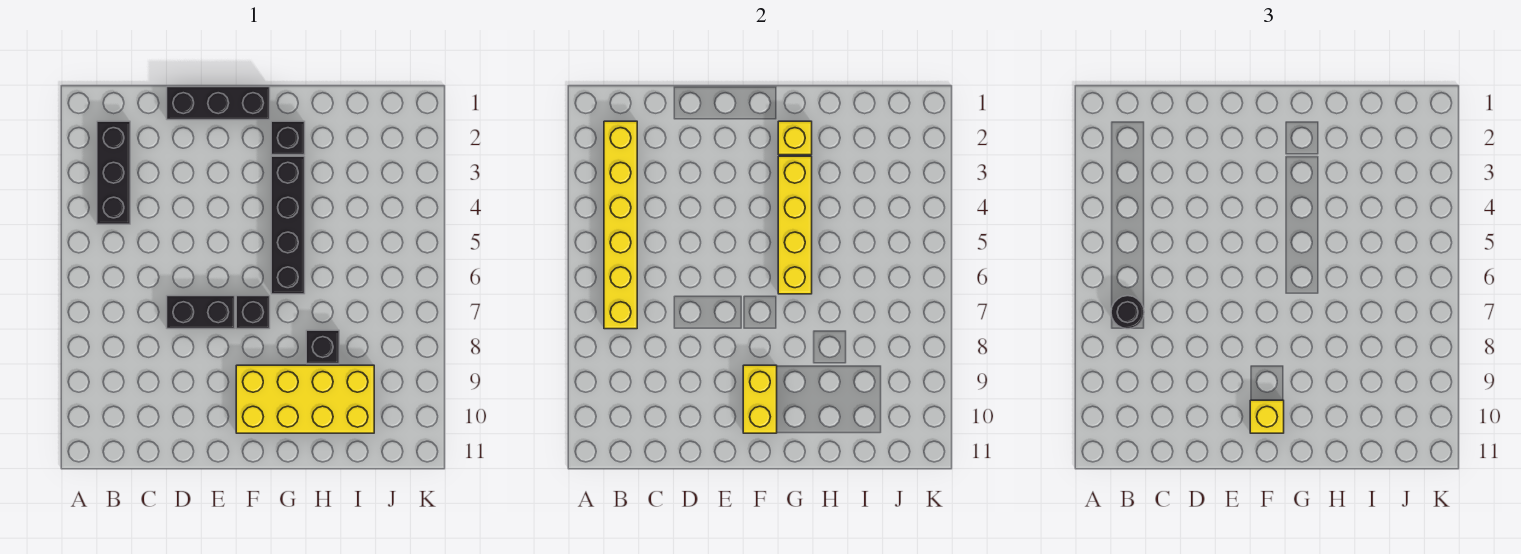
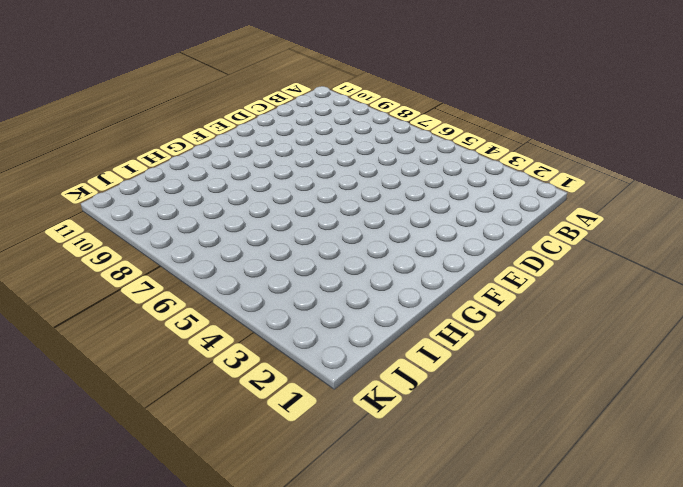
none -> black brick B2:B4 level 1
none -> black brick D1:F1 level 1
none -> black brick D7:E7 level 1

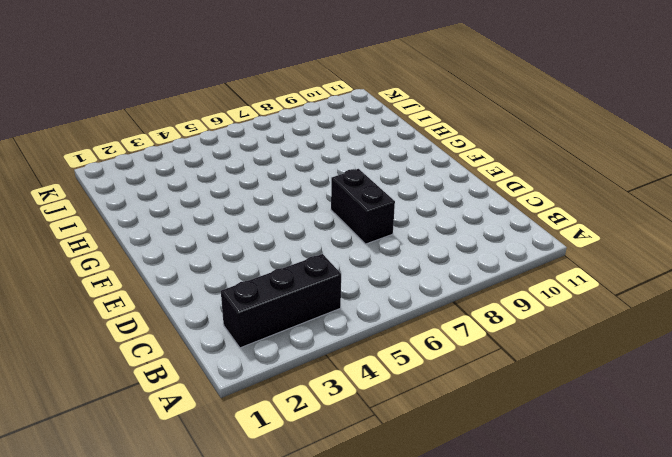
none -> black brick D1:F1 level 1
none -> black brick F7 level 1
none -> yellow brick F9:I10 level 1

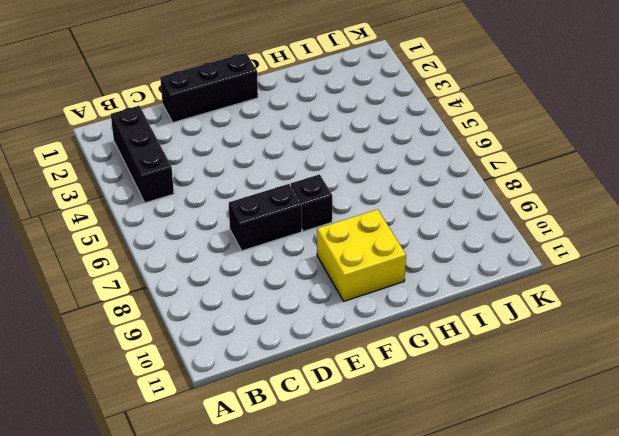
yellow brick F9:G10 level 1 -> yellow brick F9:I10 level 1
none -> black brick G2 level 1
none -> black brick G3:G6 level 1
none -> black brick H8 level 1

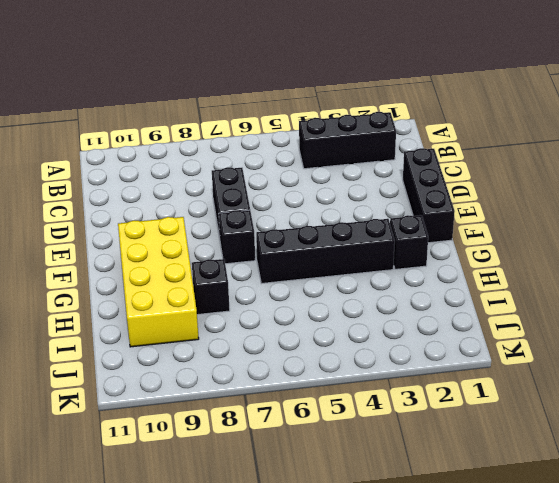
none -> yellow brick B2:B7 level 2
none -> yellow brick F9:F10 level 2
none -> yellow brick G2 level 2

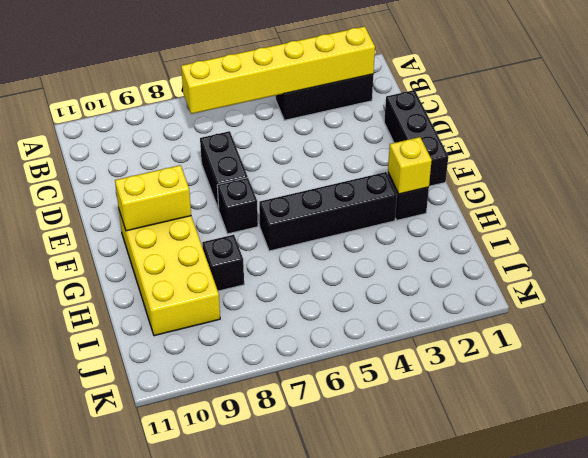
none -> yellow brick G3:G6 level 2
none -> black round brick B7 level 3
none -> yellow brick F10 level 3

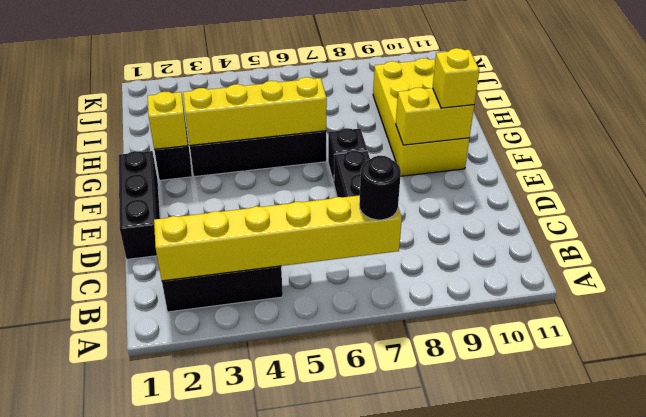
none -> black brick H8 level 1

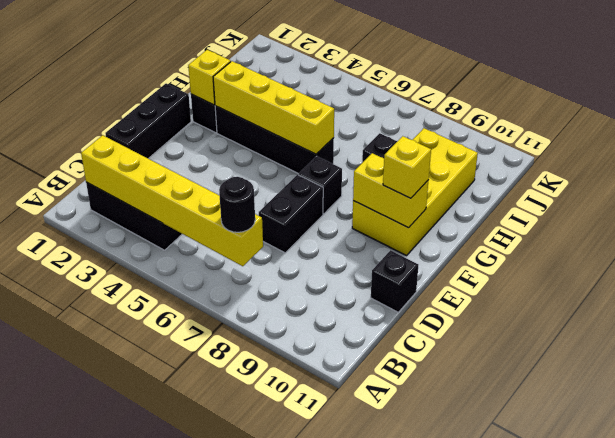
black brick D11 level 1 -> none

